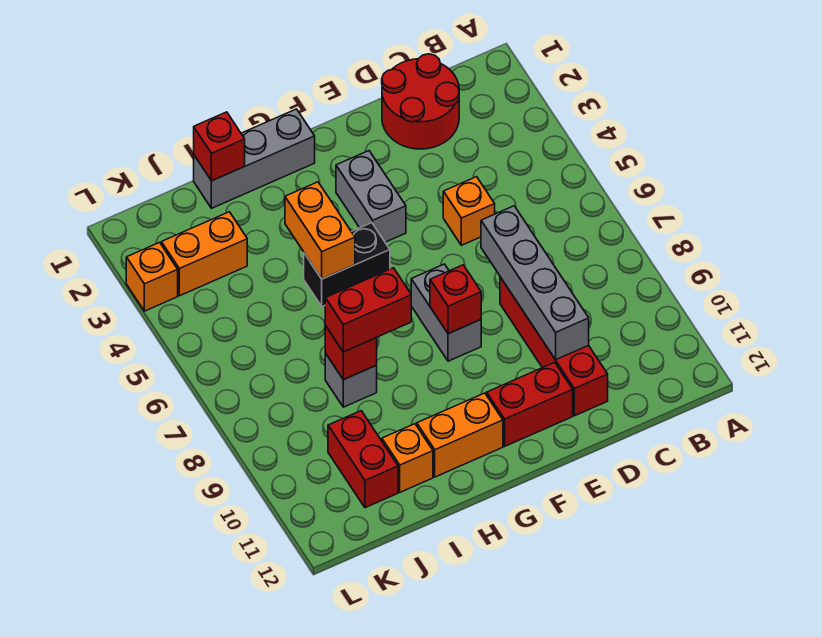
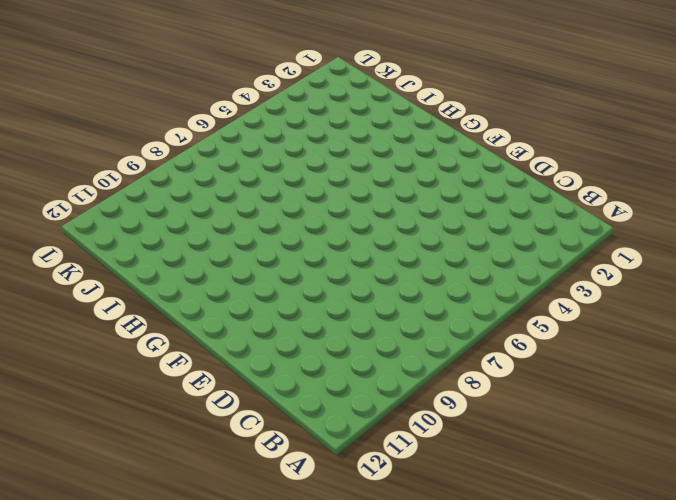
none -> red round brick C1:D2 level 1
none -> orange brick D5 level 1
none -> red brick D8:D11 level 1

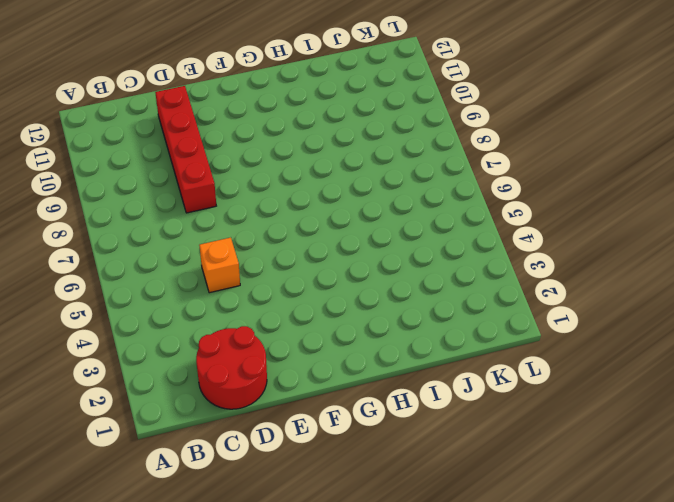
none -> red brick E11:F11 level 1
none -> grey brick F3:F4 level 1
none -> grey brick F7:F8 level 1

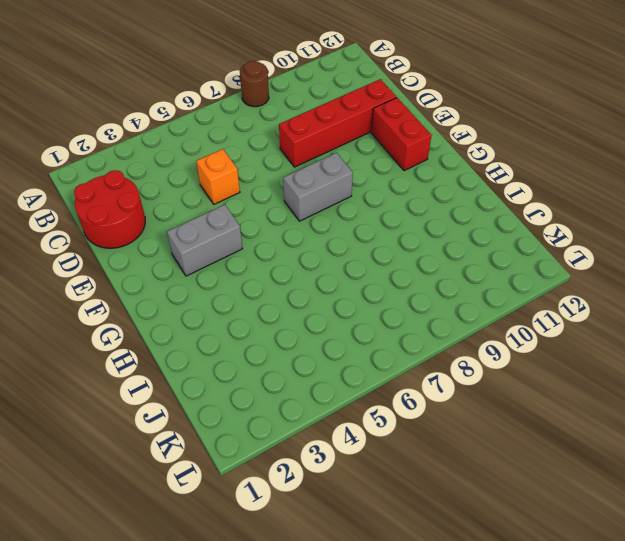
brown round brick A8 level 1 -> none
none -> grey brick G1:I1 level 1
none -> black brick G5:H5 level 1
none -> orange brick G11:H11 level 1

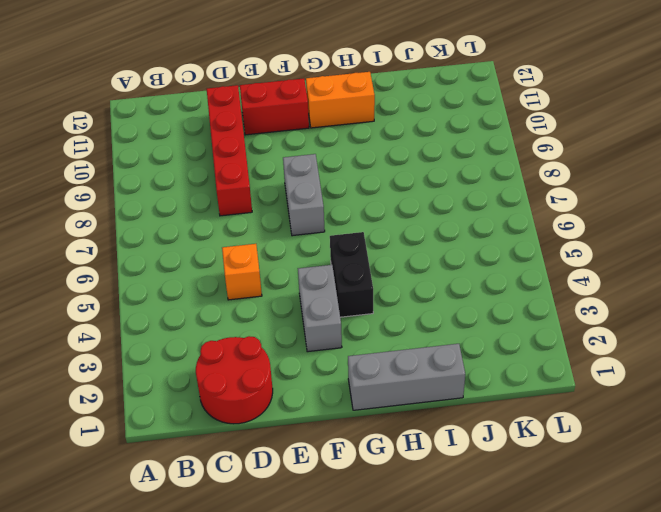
black brick G4:G5 level 1 -> black brick G5:H5 level 1
none -> grey brick I8 level 1
none -> orange brick I11 level 1
none -> orange brick J3:K3 level 1

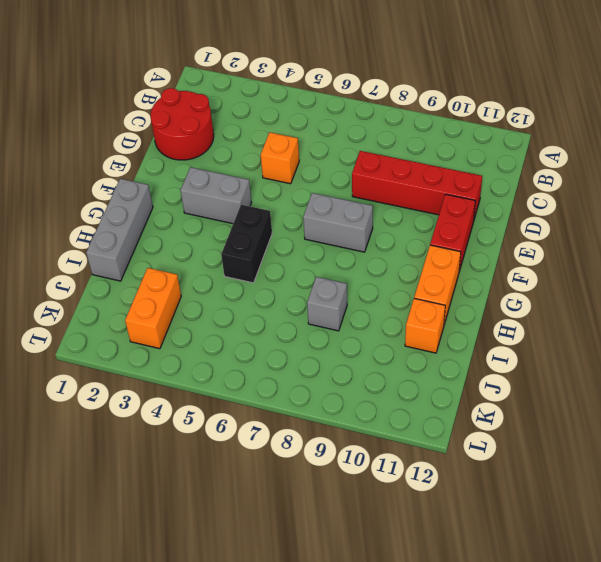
none -> red brick J10:J11 level 1
none -> orange brick L3 level 1
none -> grey brick D7:D10 level 2

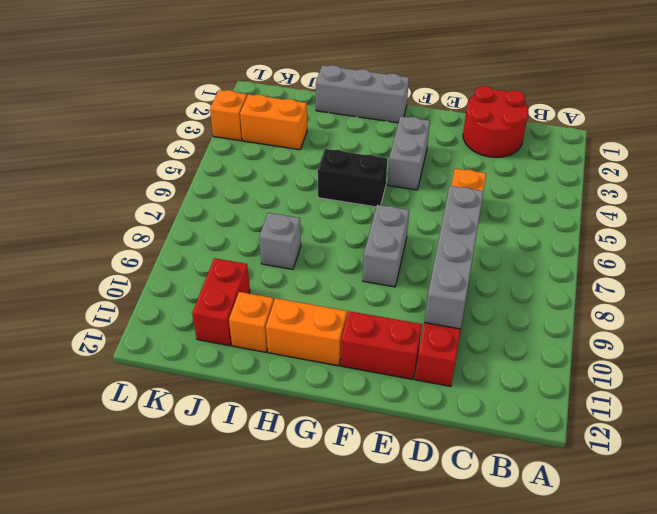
none -> red brick F8 level 2
none -> orange brick H4:H5 level 2
none -> red brick I1 level 2

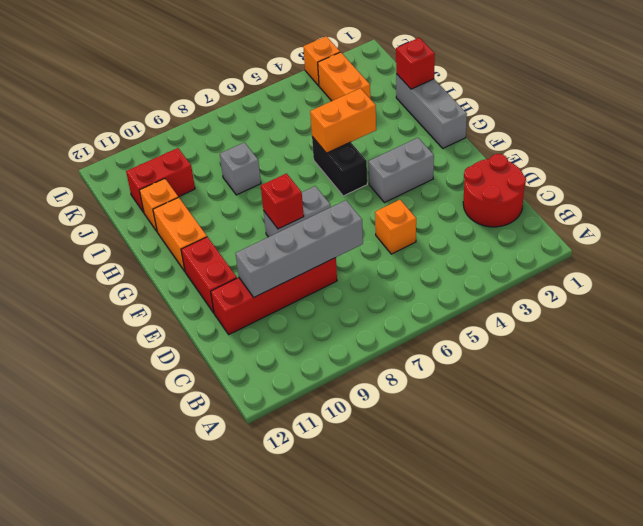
none -> red brick I8 level 2
none -> red brick H8:I8 level 3

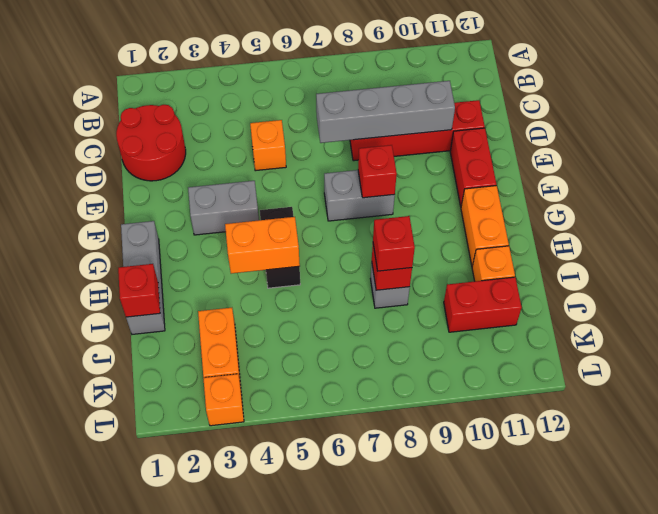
red brick I8 level 3 -> red brick H8:I8 level 3

